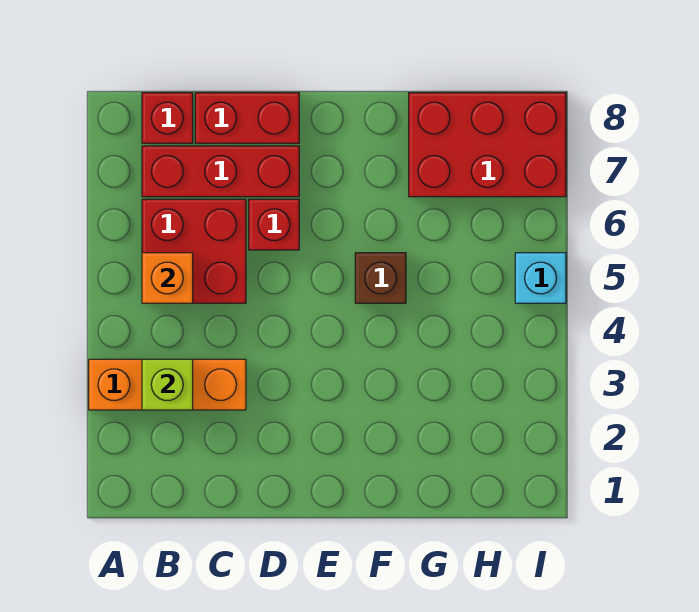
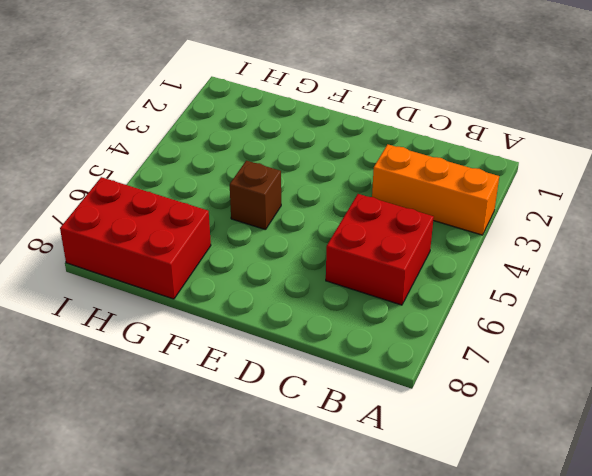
none -> red brick B7:D7 level 1
none -> red brick B8 level 1

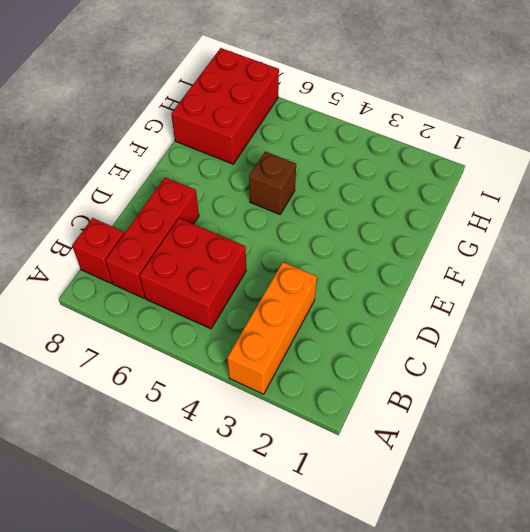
none -> red brick C8:D8 level 1
none -> red brick D6 level 1

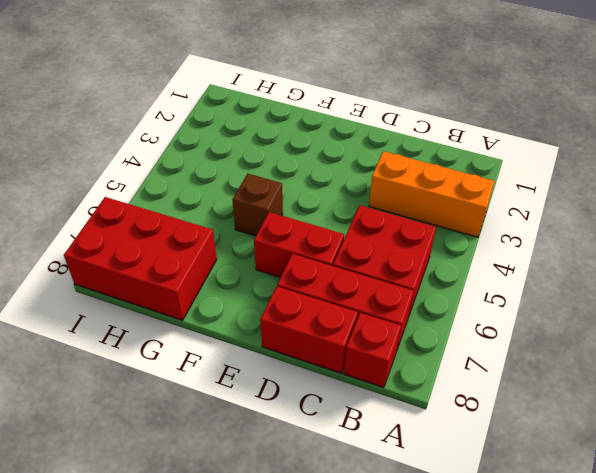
red brick D6:E6 level 1 -> red brick D6 level 1
none -> cyan brick I5 level 1
none -> lime brick B3 level 2

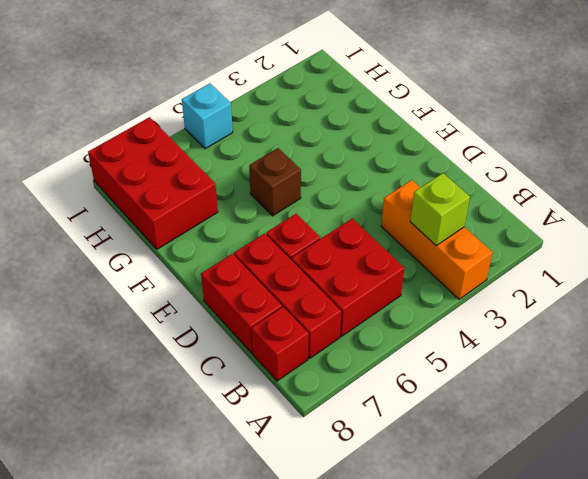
none -> orange brick B5 level 2

